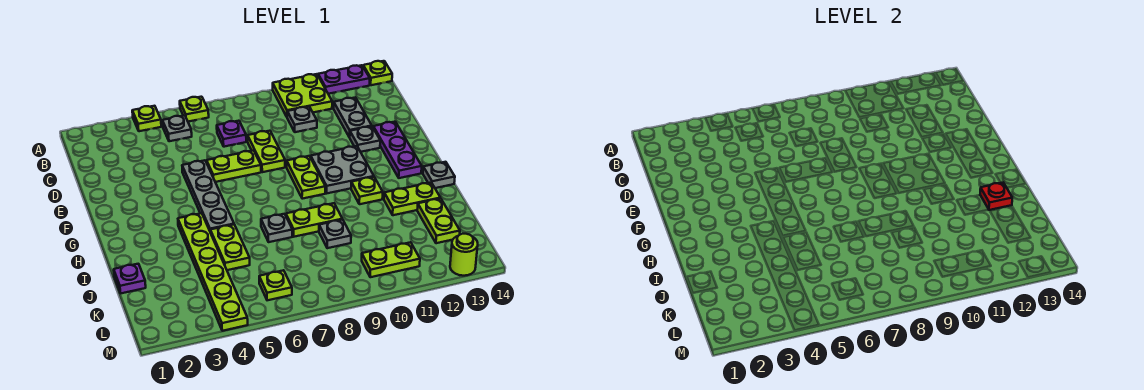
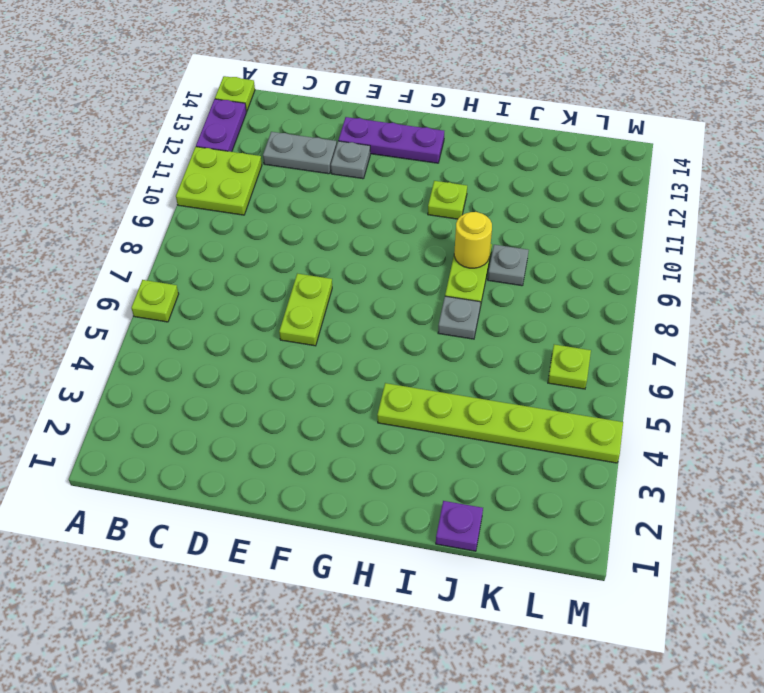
yellow round brick I9 level 2 -> none
none -> lime plate A4 level 1
none -> grey plate B5 level 1
none -> purple plate C7 level 1
none -> grey plate C10 level 1

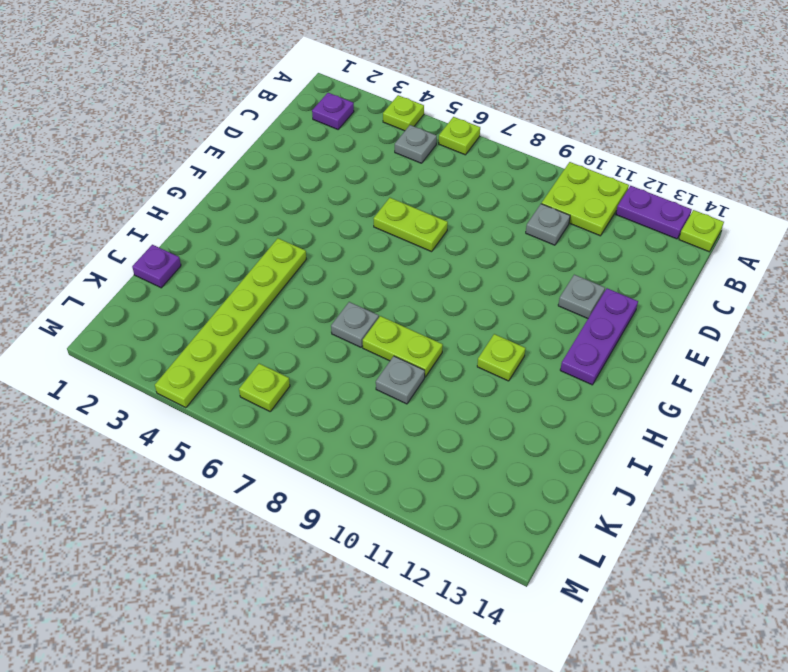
purple plate B2 level 1 -> purple plate C7 level 1
none -> grey plate C12:D12 level 1
none -> lime plate D8:E8 level 1
none -> grey plate E5:H5 level 1
none -> lime plate F9:G9 level 1

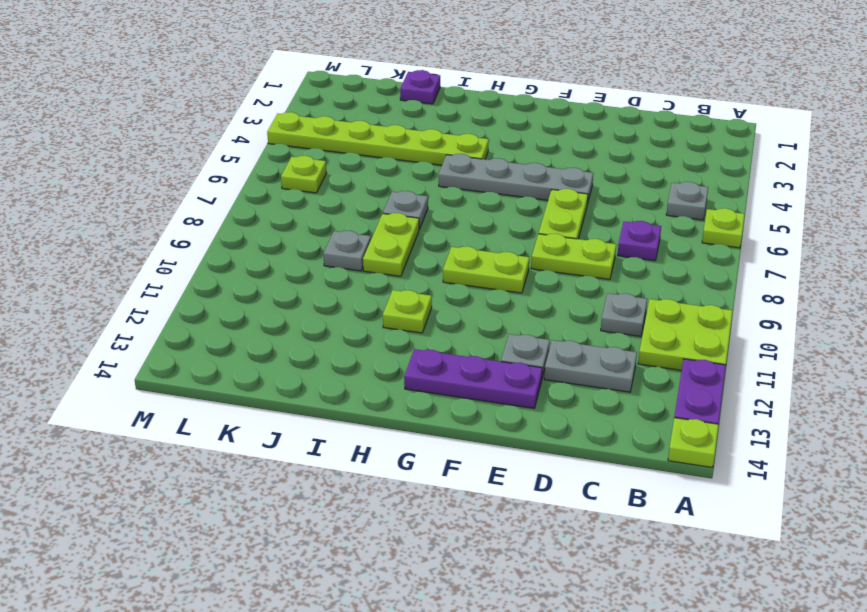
none -> lime plate A4 level 1
none -> grey plate F10:G11 level 1
none -> grey plate H14 level 1
none -> lime plate I5:J5 level 1

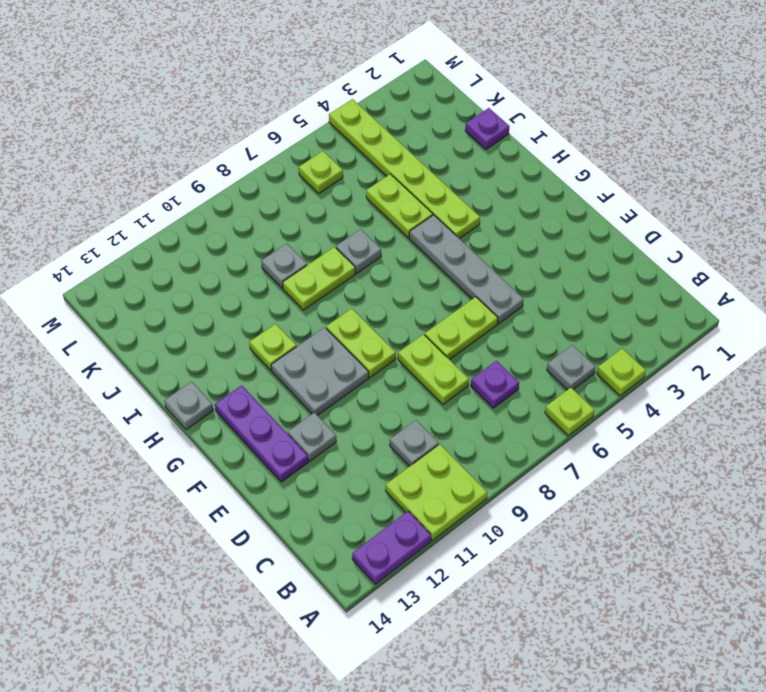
none -> lime plate A14 level 1
none -> grey plate C12:D12 level 1
none -> lime plate I12:I13 level 1
none -> lime plate J13:K13 level 1

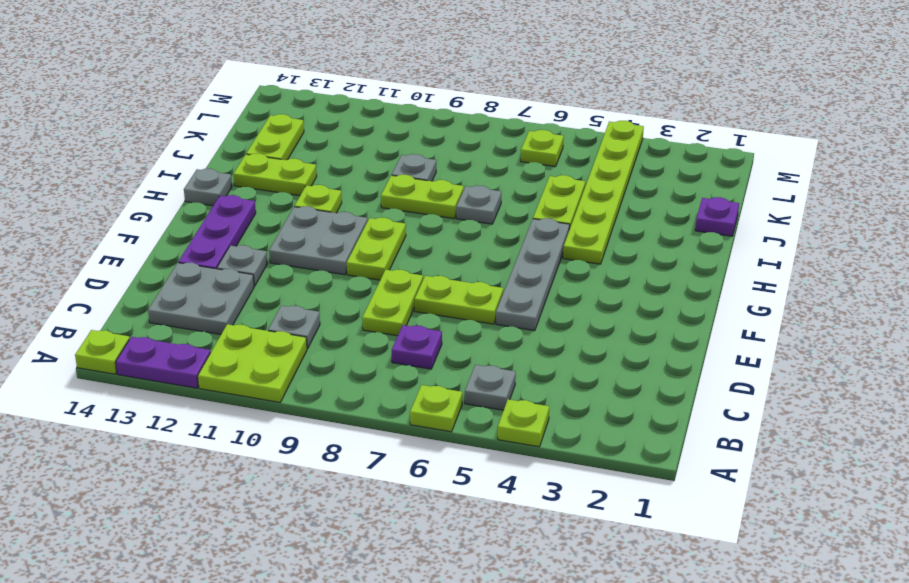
grey plate C12:D13 level 1 -> grey plate C12:D12 level 1
none -> lime plate L10:L11 level 1
none -> lime round brick M13 level 1
none -> red plate I13 level 2

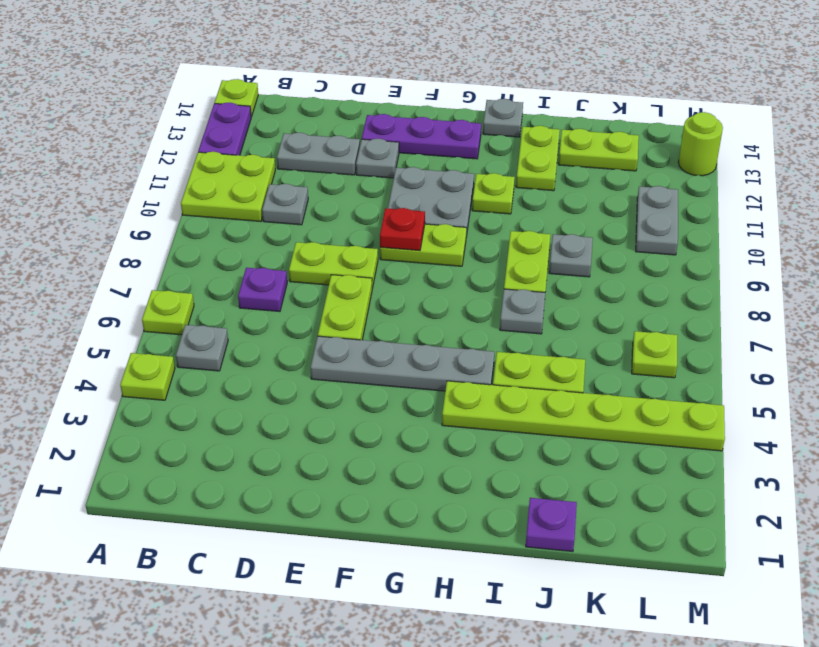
red plate F9 level 2 -> red plate I13 level 2
grey plate L10:L11 level 1 -> lime plate L10:L11 level 1

